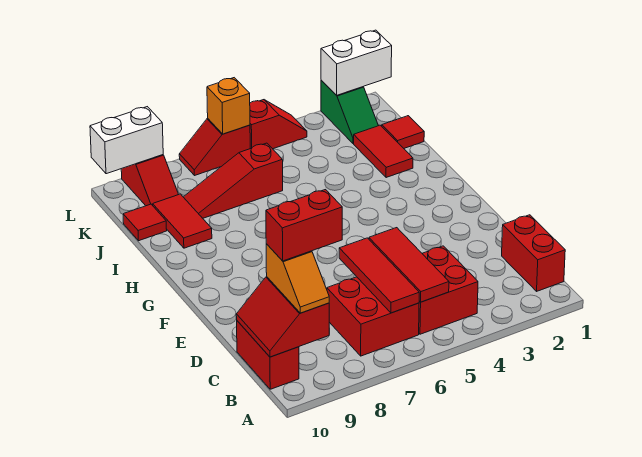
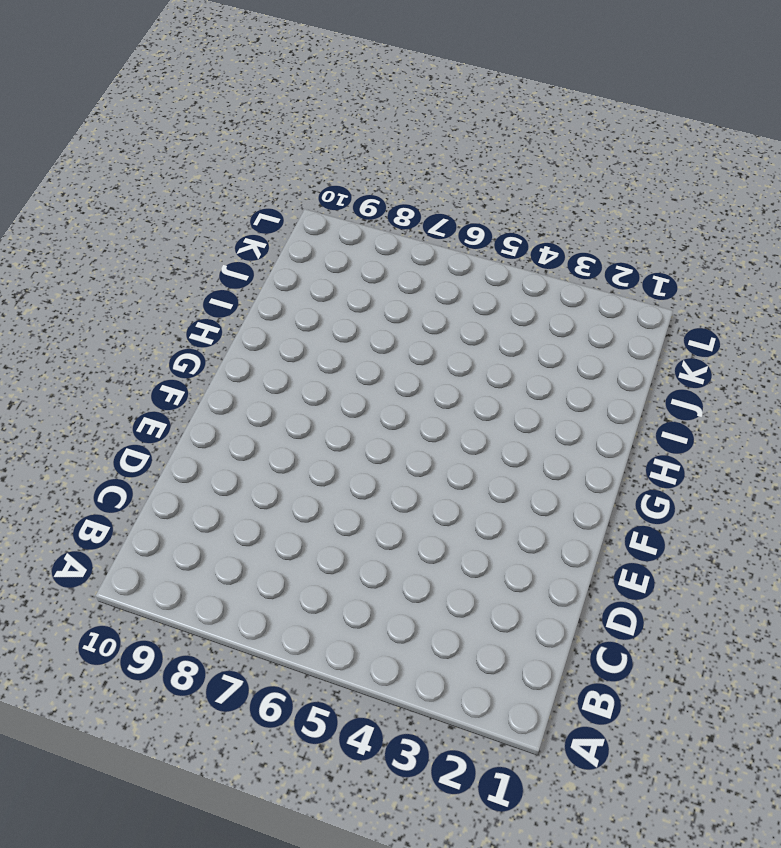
none -> red brick B1:C1 level 1
none -> red brick B4:C5 level 1
none -> red brick B6:C7 level 1

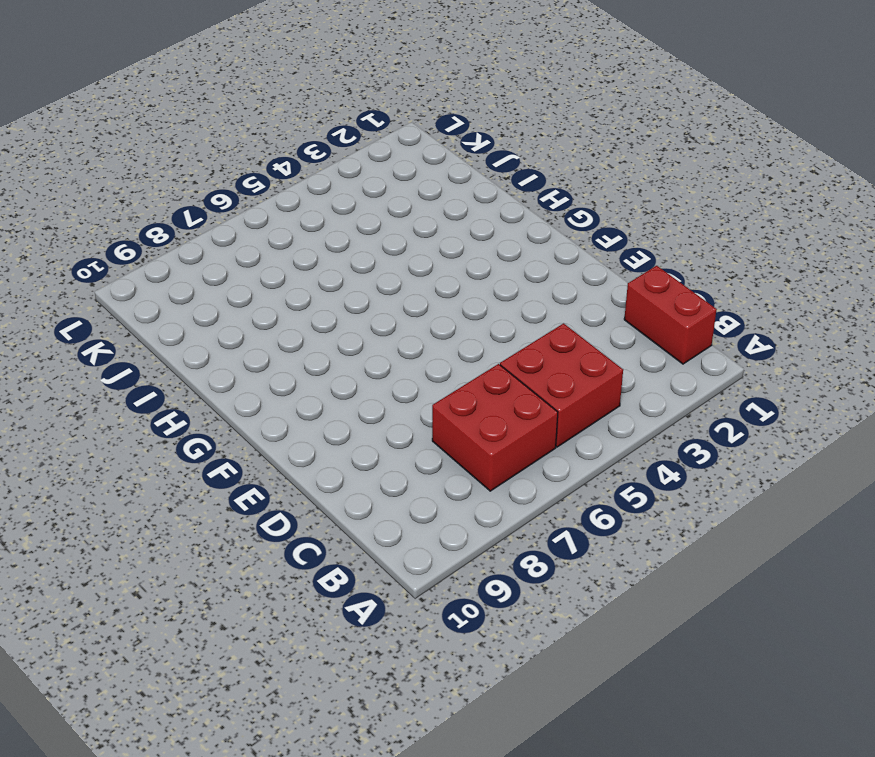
none -> red brick B10:C10 level 1
none -> red tile I2:J2 level 1
none -> red tile I9:J9 level 1

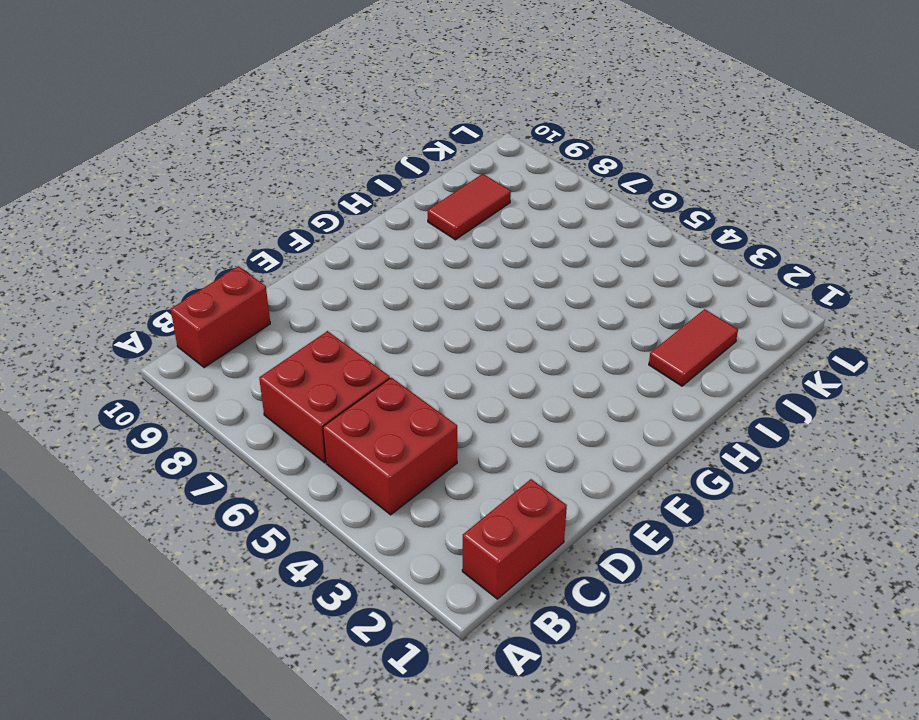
none -> red tile J1 level 1
none -> red slope J6:J8 level 1 top 6
none -> red tile J10 level 1

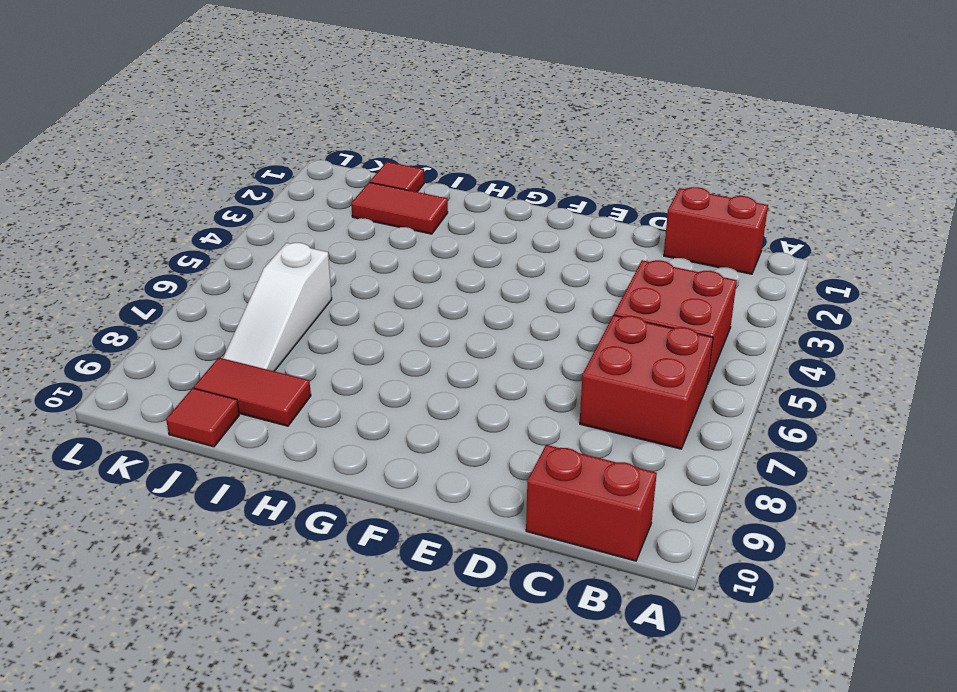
white slope J6:J8 level 1 top 6 -> red slope J6:J8 level 1 top 6
none -> green slope K2:L2 level 1 top L
none -> red slope K9:L9 level 1 top L
none -> red slope L4:L5 level 1 top 5

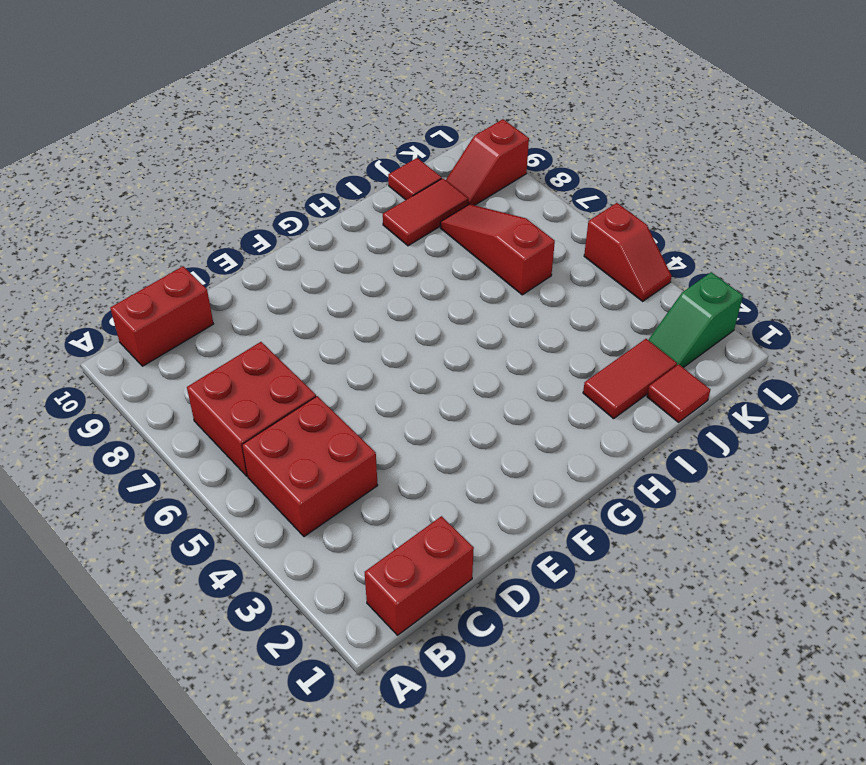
none -> red slope L6:L7 level 1 top 6
none -> red tile B5:D5 level 2
none -> red tile B6:D6 level 2

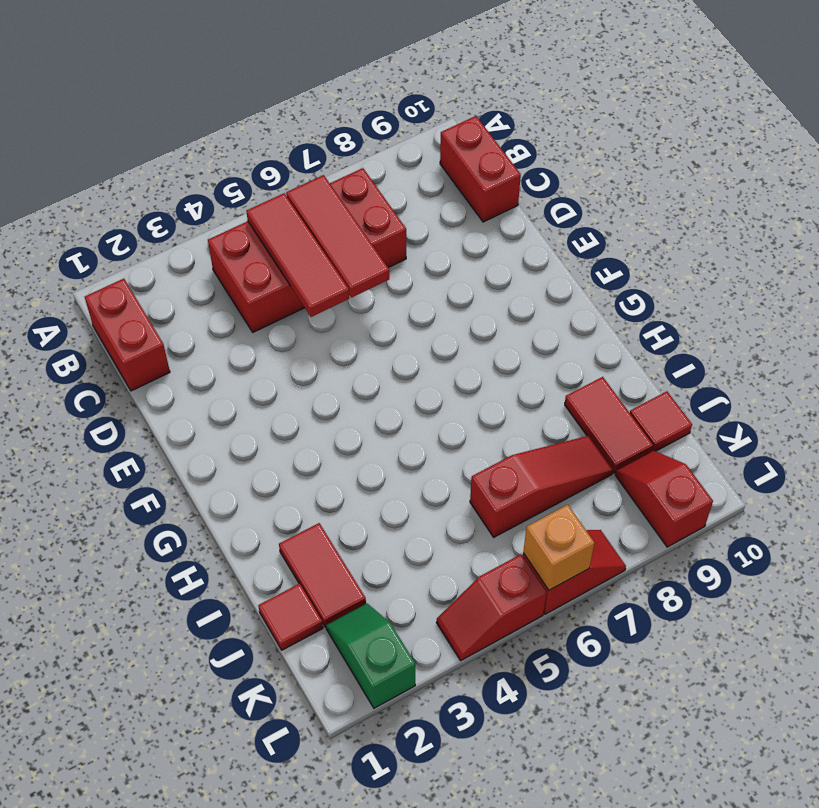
none -> red slope B9:C10 level 2 top 9
none -> white brick L1:L2 level 2
none -> white brick L9:L10 level 2

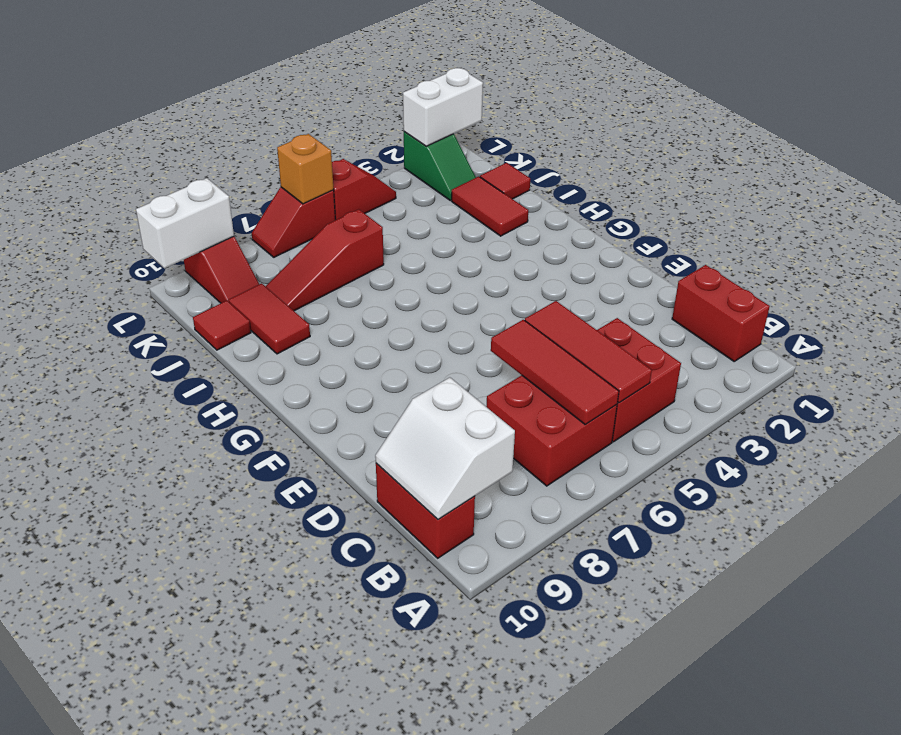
white slope B9:C10 level 2 top 9 -> red slope B9:C10 level 2 top 9
none -> orange slope B9:C9 level 3 top C
none -> red brick C8:C9 level 4

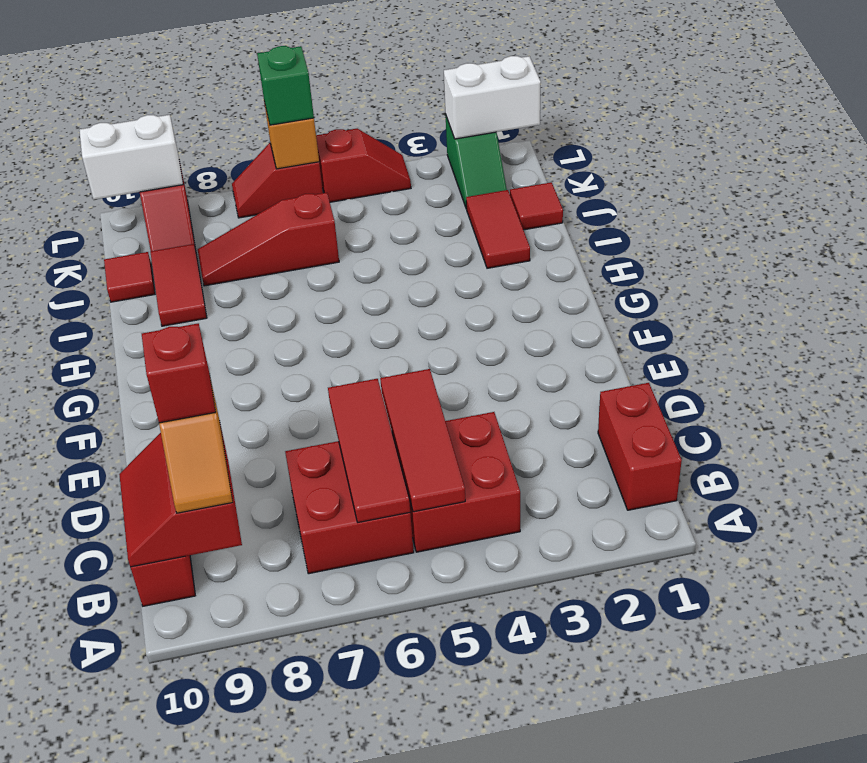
red brick C9 level 4 -> red brick C8:C9 level 4
green brick L6 level 3 -> none

